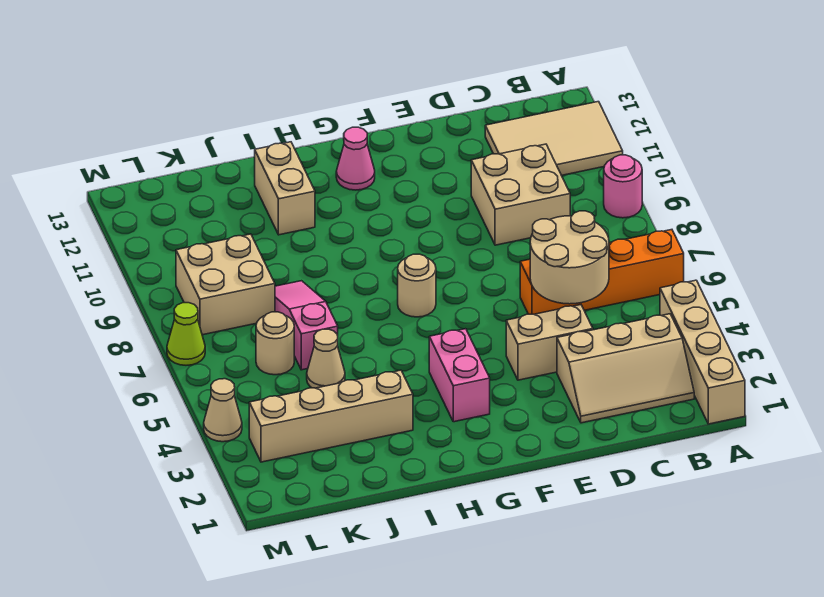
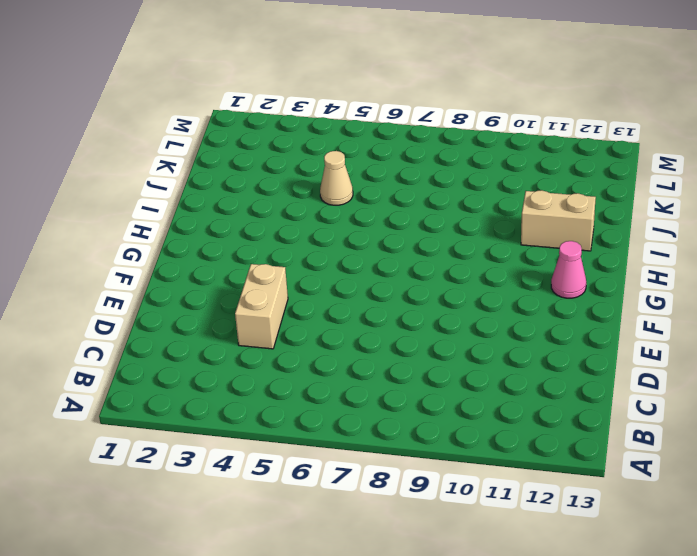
none -> tan brick A1:A4 level 1
none -> orange brick A6:D6 level 1
none -> pink round brick A9 level 1

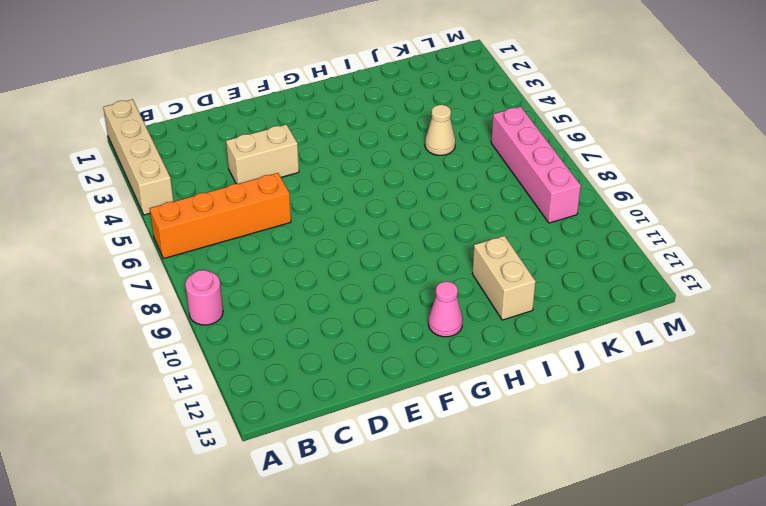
pink brick L6:L9 level 1 -> tan brick K8:L9 level 1
none -> tan tile A11:C12 level 1
none -> tan slope B2:D3 level 1 top 3
none -> tan brick C9:D10 level 1

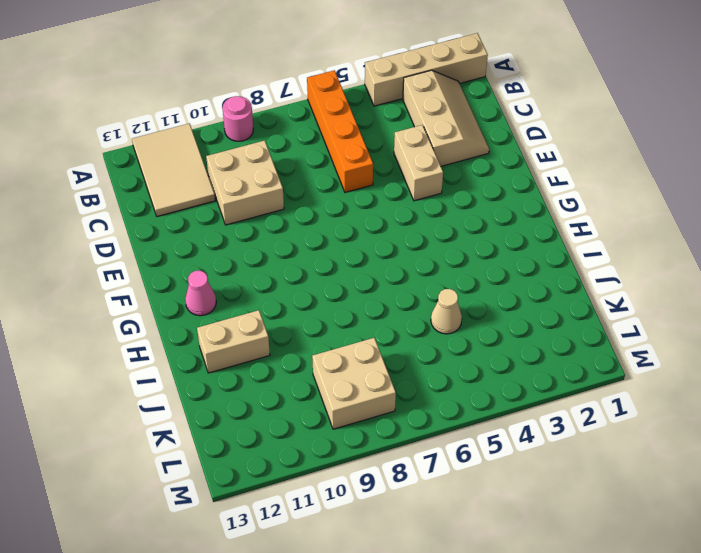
none -> pink brick G3:G4 level 1
none -> tan round brick G7 level 1
none -> tan brick I3:L3 level 1

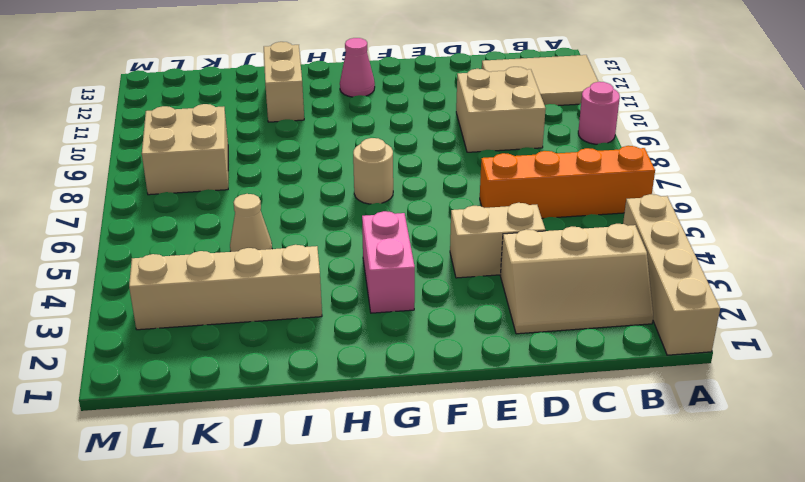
none -> pink slope J6:J8 level 1 top 6
none -> tan round brick K6 level 1
none -> tan cone M4 level 1

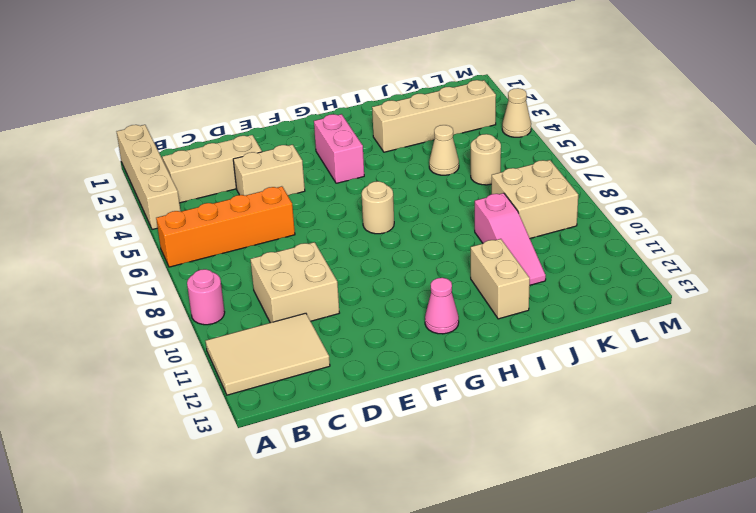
pink slope J9:J11 level 1 top 9 -> pink slope J6:J8 level 1 top 6
none -> lime cone M7 level 1
none -> tan round brick C5:D6 level 2

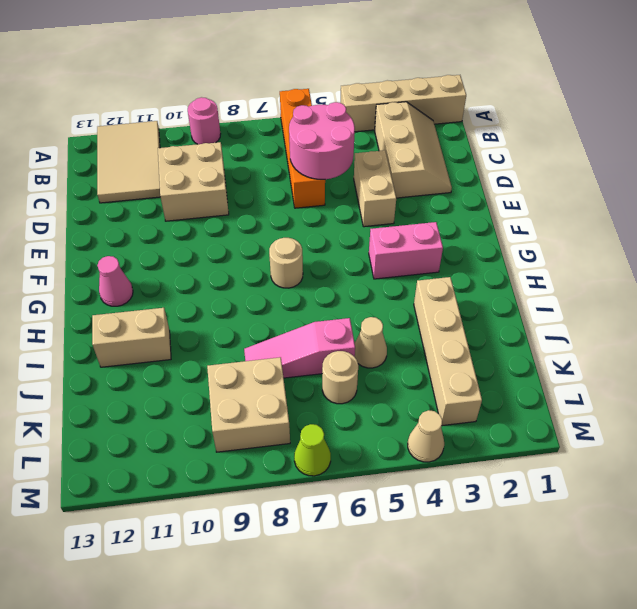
pink round brick C5:D6 level 2 -> tan round brick C5:D6 level 2

